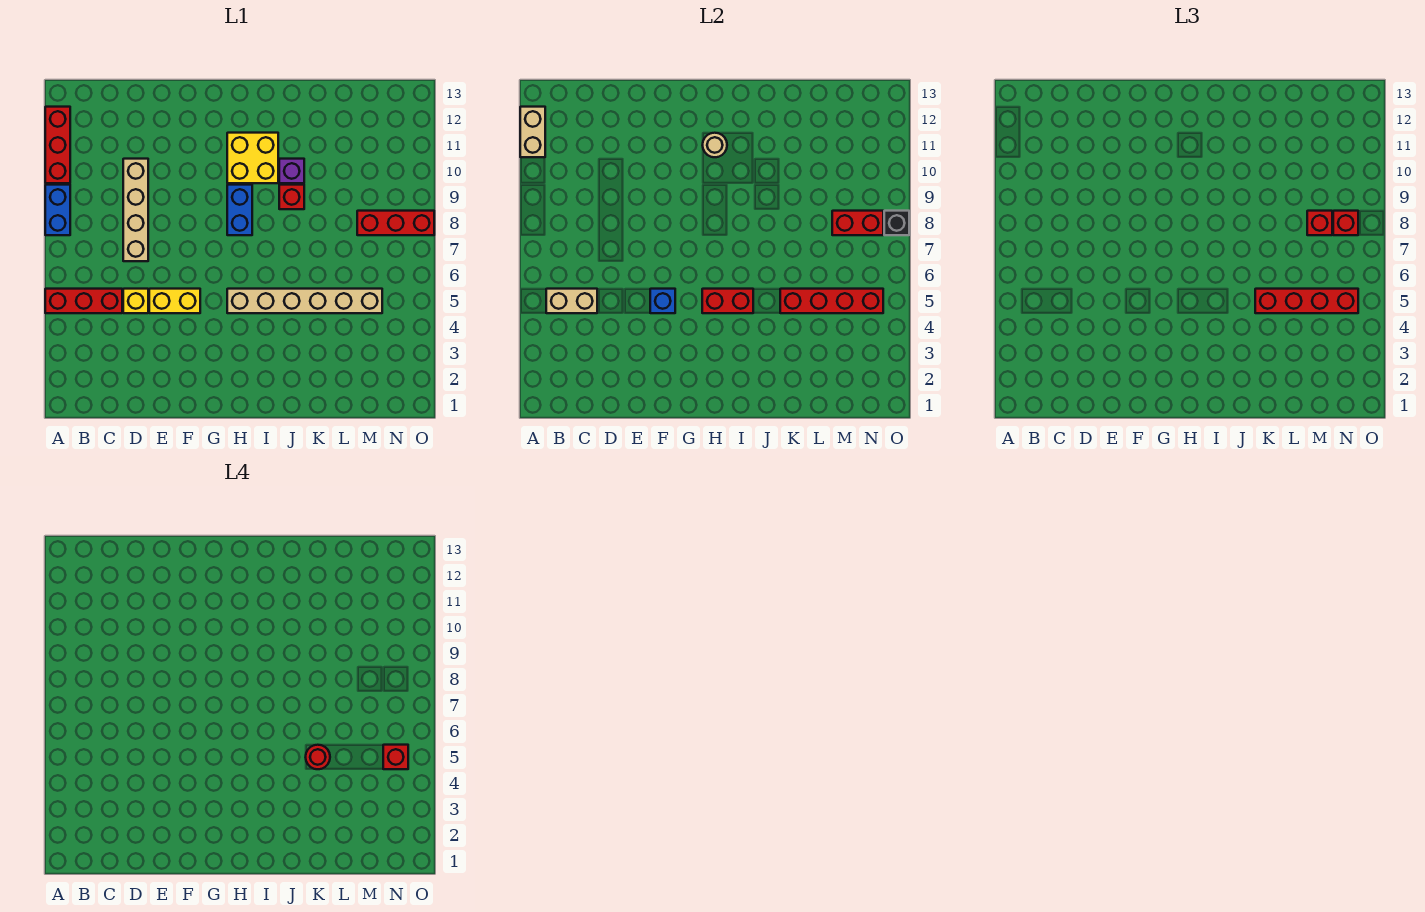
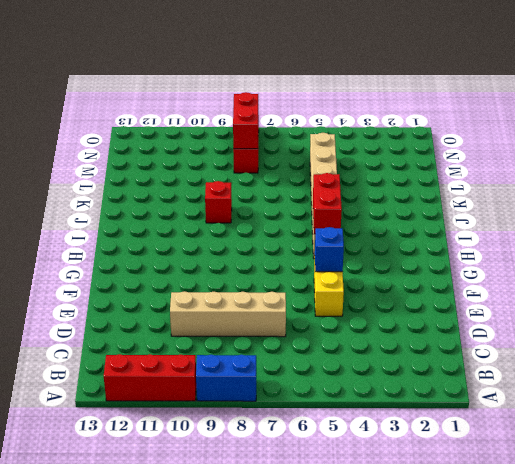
none -> red brick A5:C5 level 1
none -> yellow brick D5 level 1
none -> blue brick H8:H9 level 1

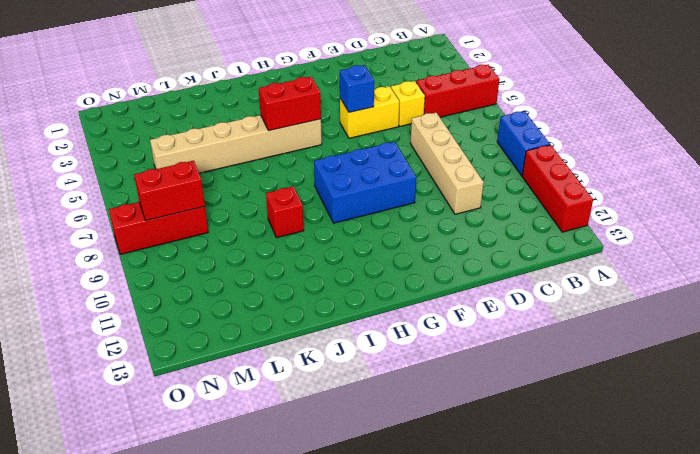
blue brick F8:H9 level 1 -> blue brick H8:H9 level 1
none -> yellow brick H10:I11 level 1
none -> purple brick J10 level 1
none -> tan brick A11:A12 level 2

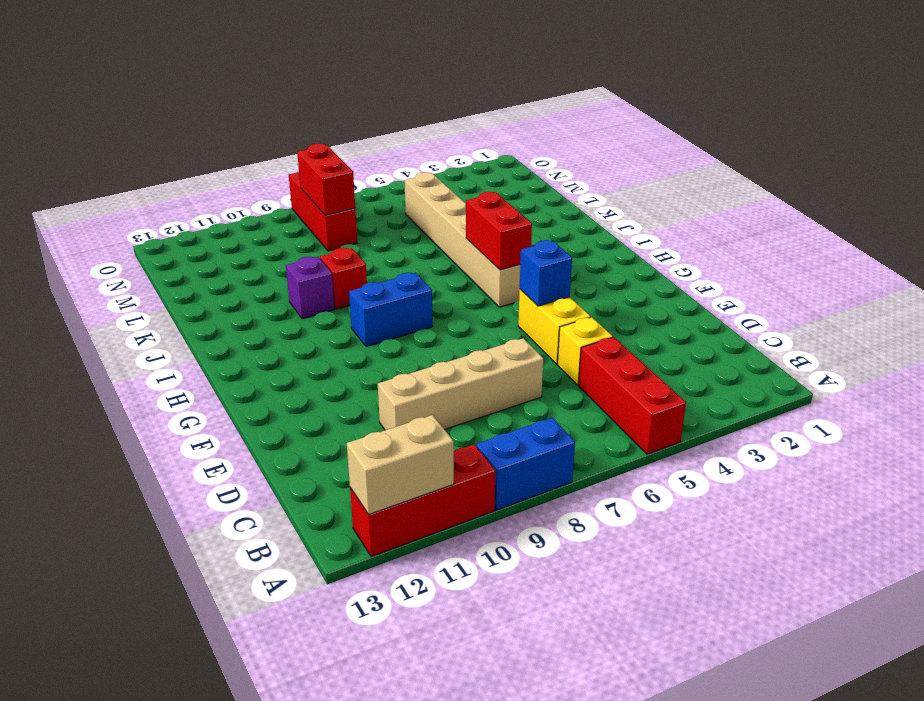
none -> yellow brick H10:I11 level 1
none -> tan brick B5:C5 level 2
none -> tan round brick H11 level 2

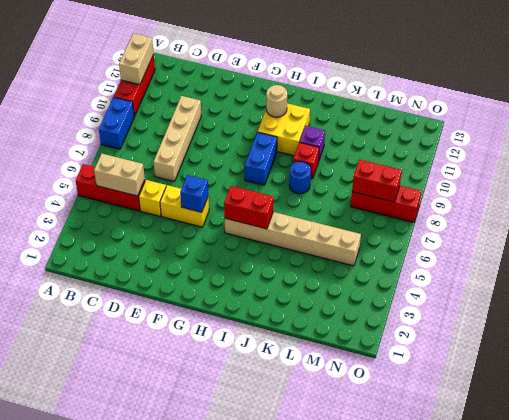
blue round brick J8 level 1 -> none
none -> red brick K5:N5 level 2
none -> black brick O8 level 2
none -> red brick K5:N5 level 3

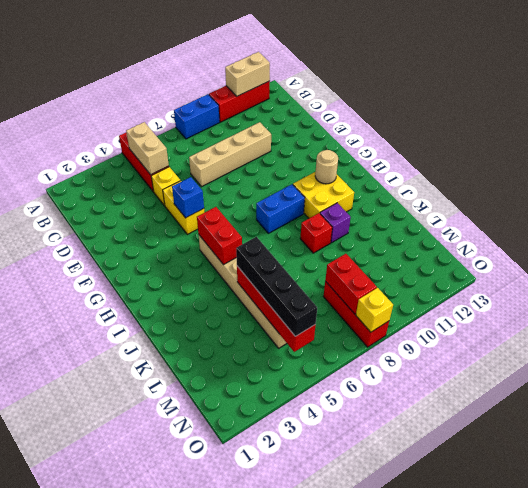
black brick K5:N5 level 3 -> red brick K5:N5 level 3
yellow brick O8 level 2 -> black brick O8 level 2
none -> red brick M8 level 3
none -> red brick N8 level 3
none -> red round brick K5 level 4

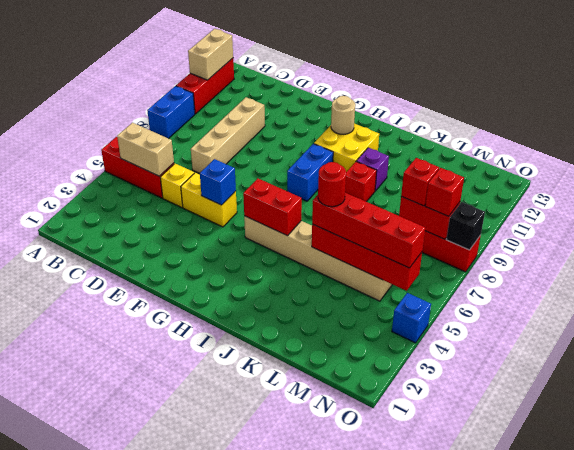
blue brick O4 level 1 -> none
none -> red brick N5 level 4

